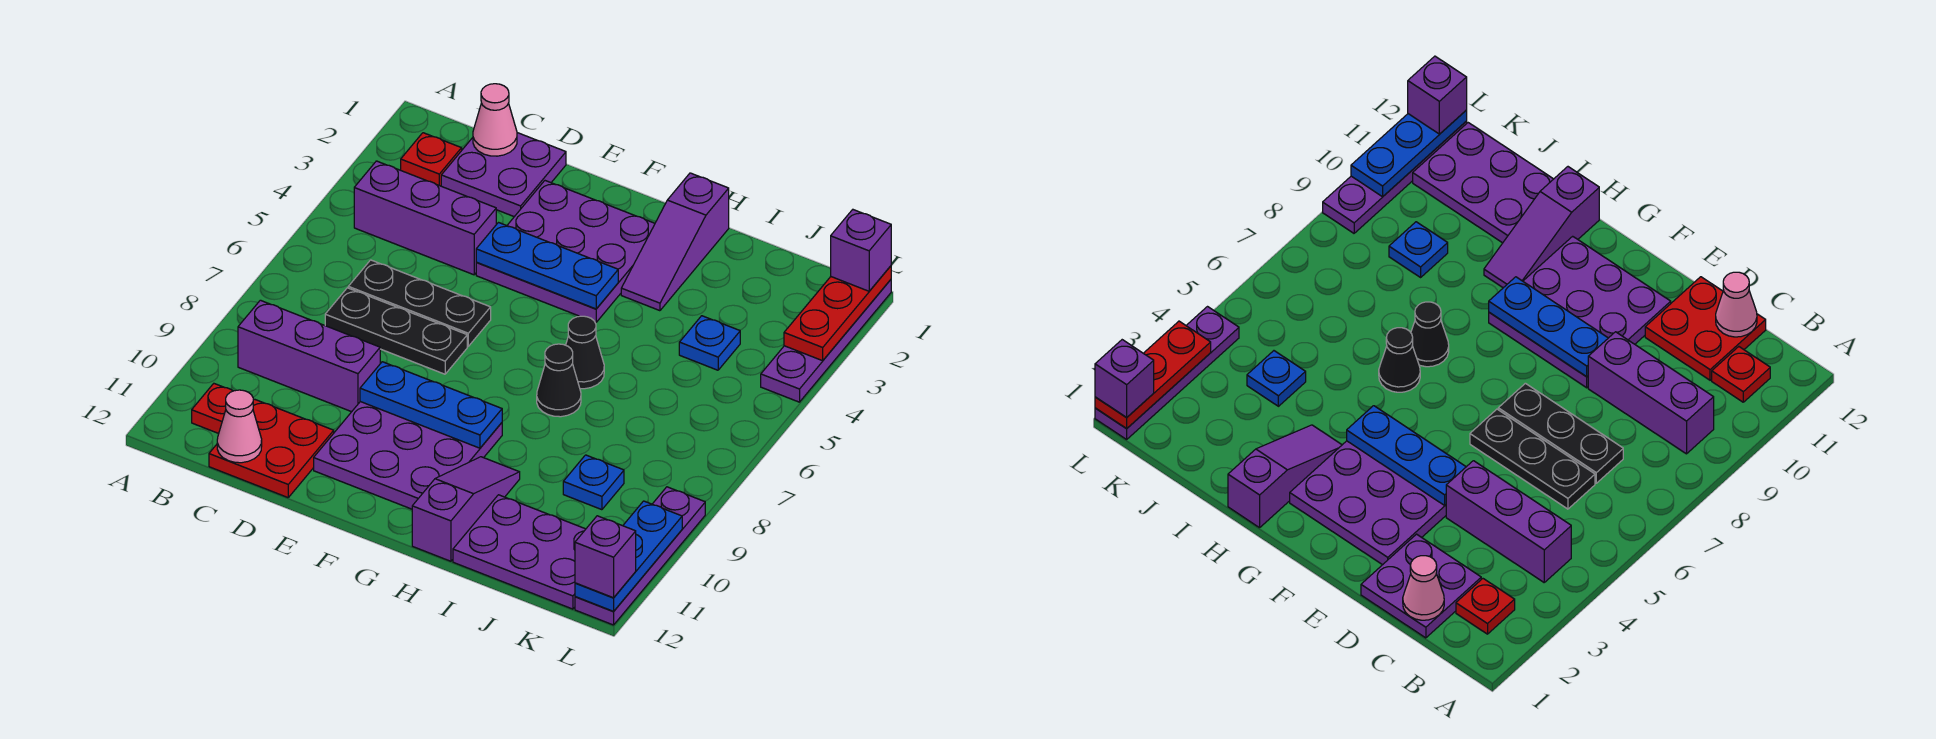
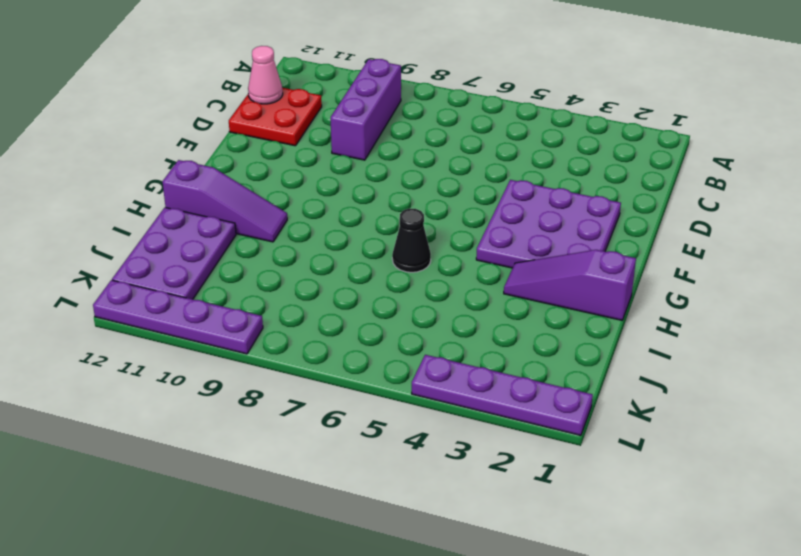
none -> red plate B2 level 1
none -> purple brick B4:D4 level 1
none -> red plate B11 level 1

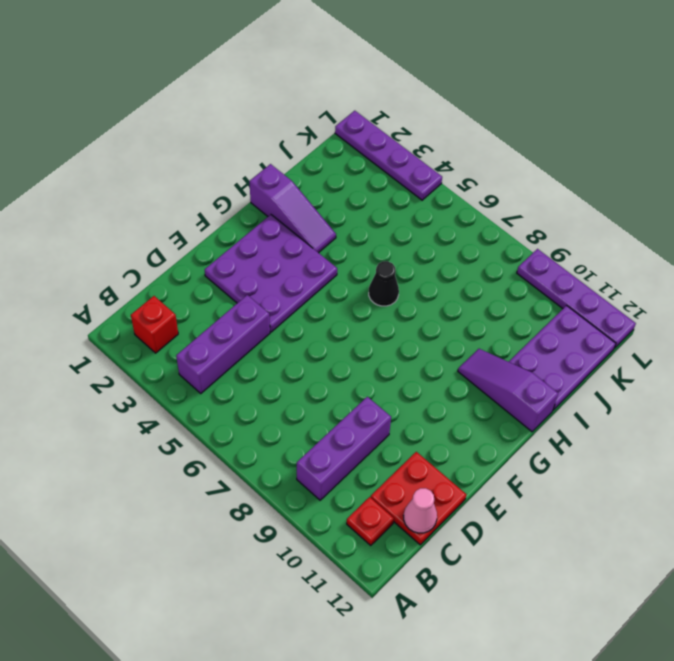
red brick B2 level 1 -> red plate B2 level 1
none -> purple plate C1:D2 level 1
none -> black plate C6:E6 level 1
none -> black plate C7:E7 level 1

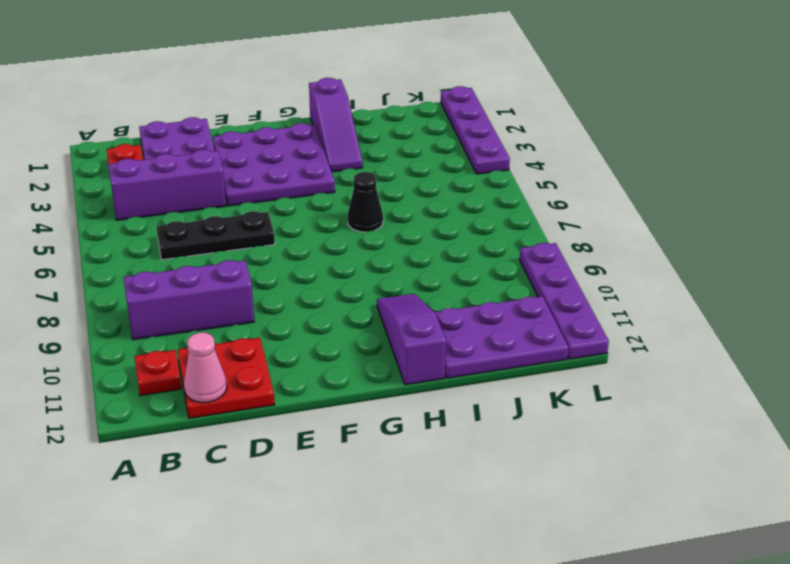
none -> black plate C7:E7 level 1
none -> purple plate E9:G11 level 1
none -> black cone H7 level 1

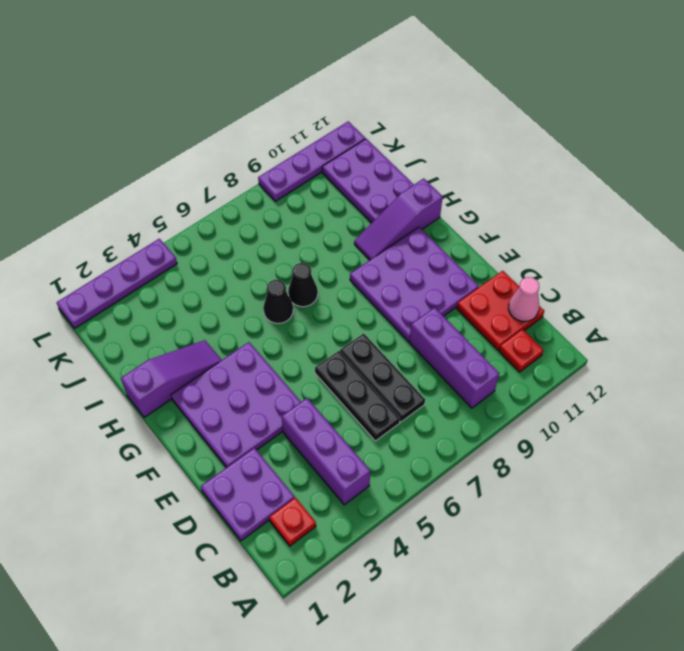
none -> blue plate J4 level 1
none -> blue plate J9 level 1
none -> pink cone C1 level 2

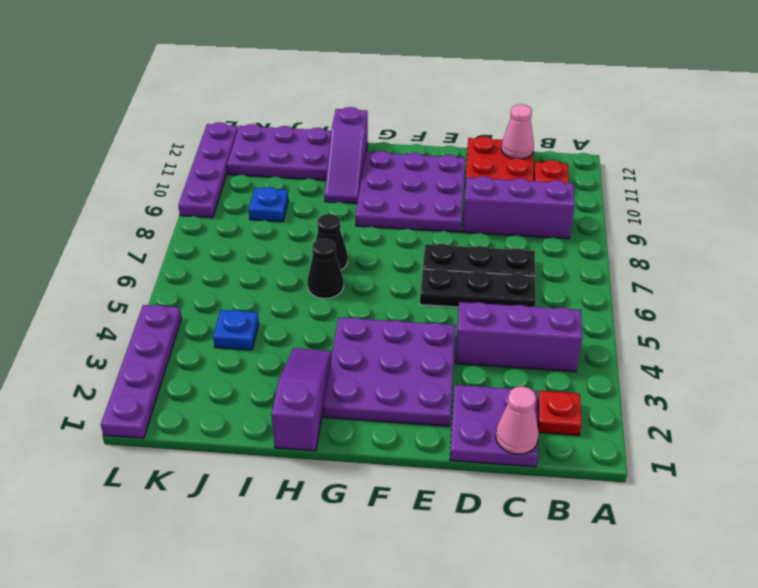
none -> blue plate E4:G4 level 2
none -> blue plate E9:G9 level 2
none -> red plate L1:L3 level 2

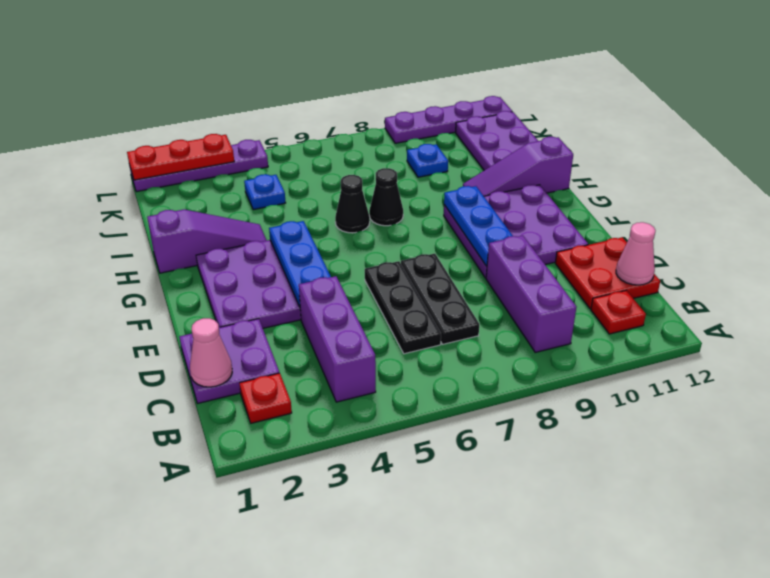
none -> blue plate L10:L12 level 2
none -> purple brick L1 level 3
none -> purple brick L12 level 3

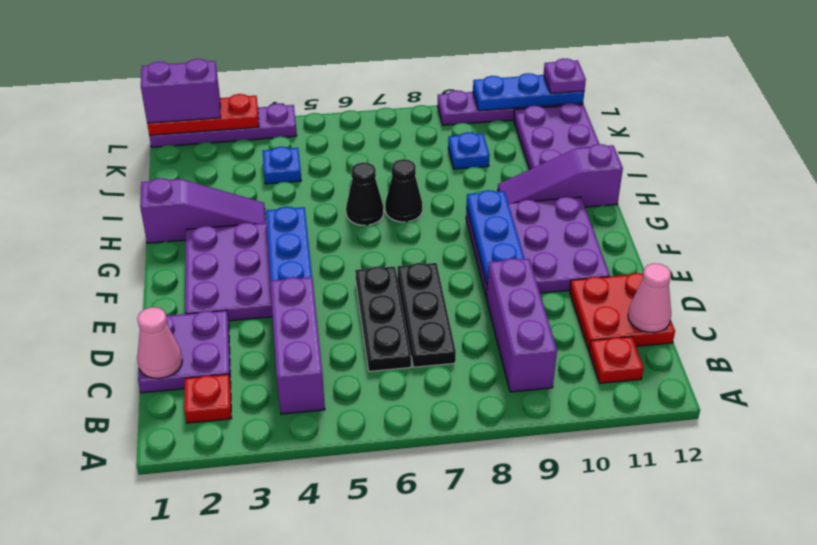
purple brick L1:L2 level 3 -> purple brick L1 level 3
purple plate L12 level 3 -> purple brick L12 level 3

